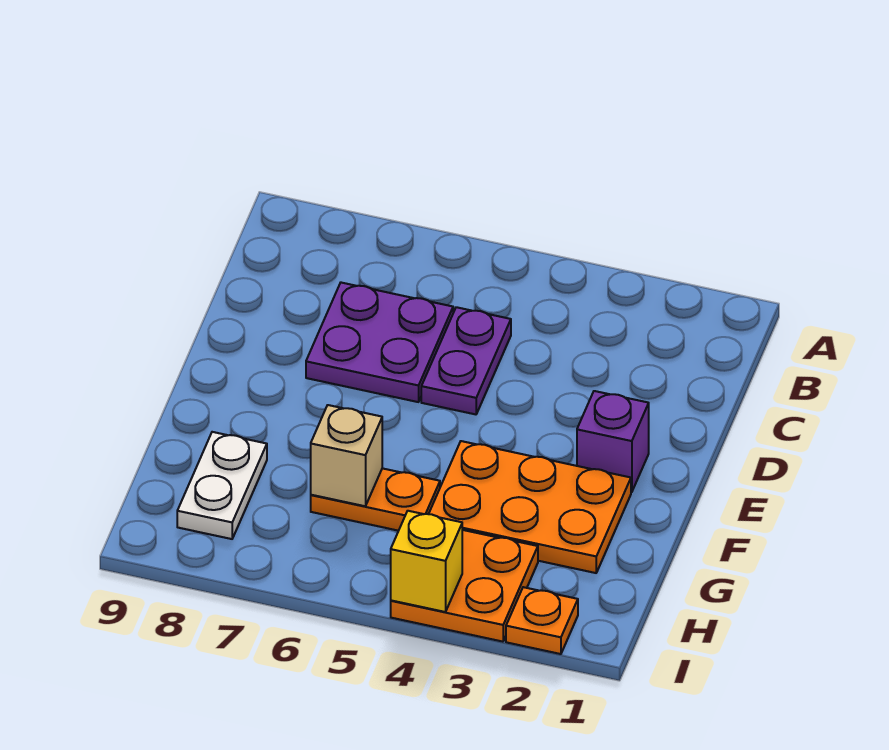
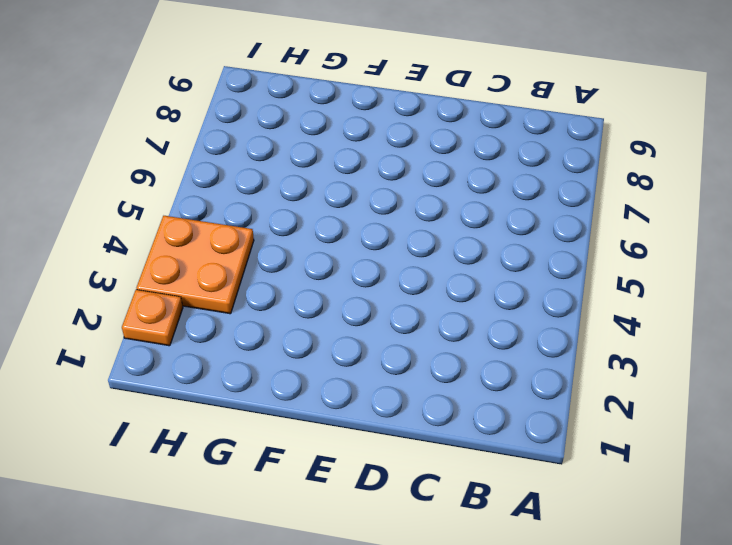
none -> purple plate C5:D5 level 1
none -> purple plate C6:D7 level 1

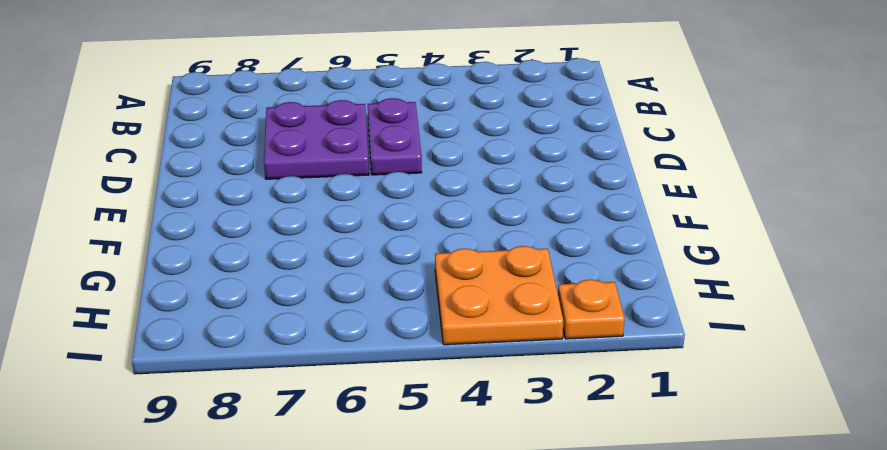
none -> purple brick E2 level 1
none -> orange plate F2:G4 level 1

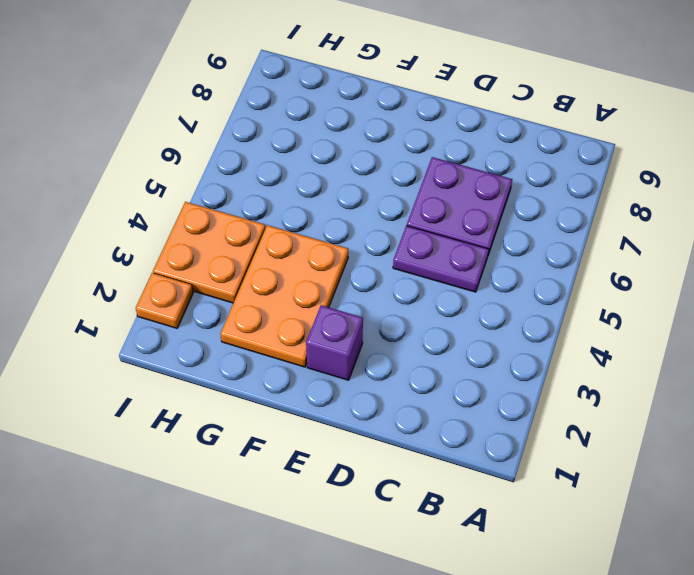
none -> orange plate G5:G6 level 1
none -> white plate G8:H8 level 1

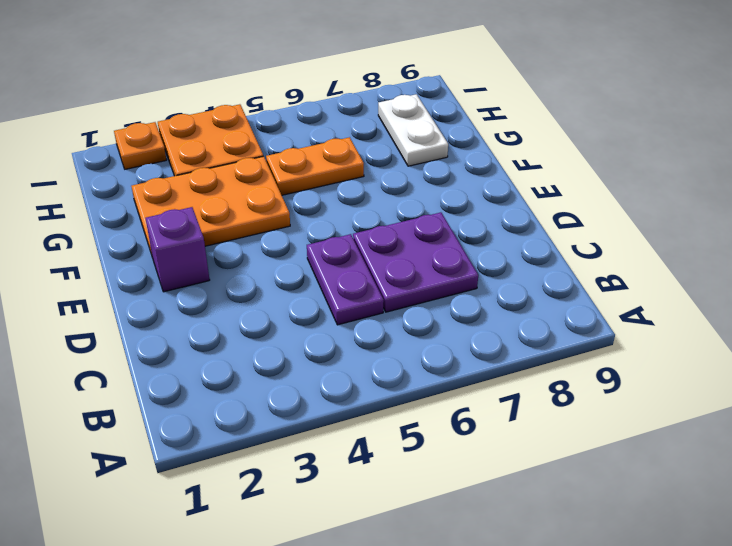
none -> tan brick G6 level 2
none -> yellow brick I4 level 2

